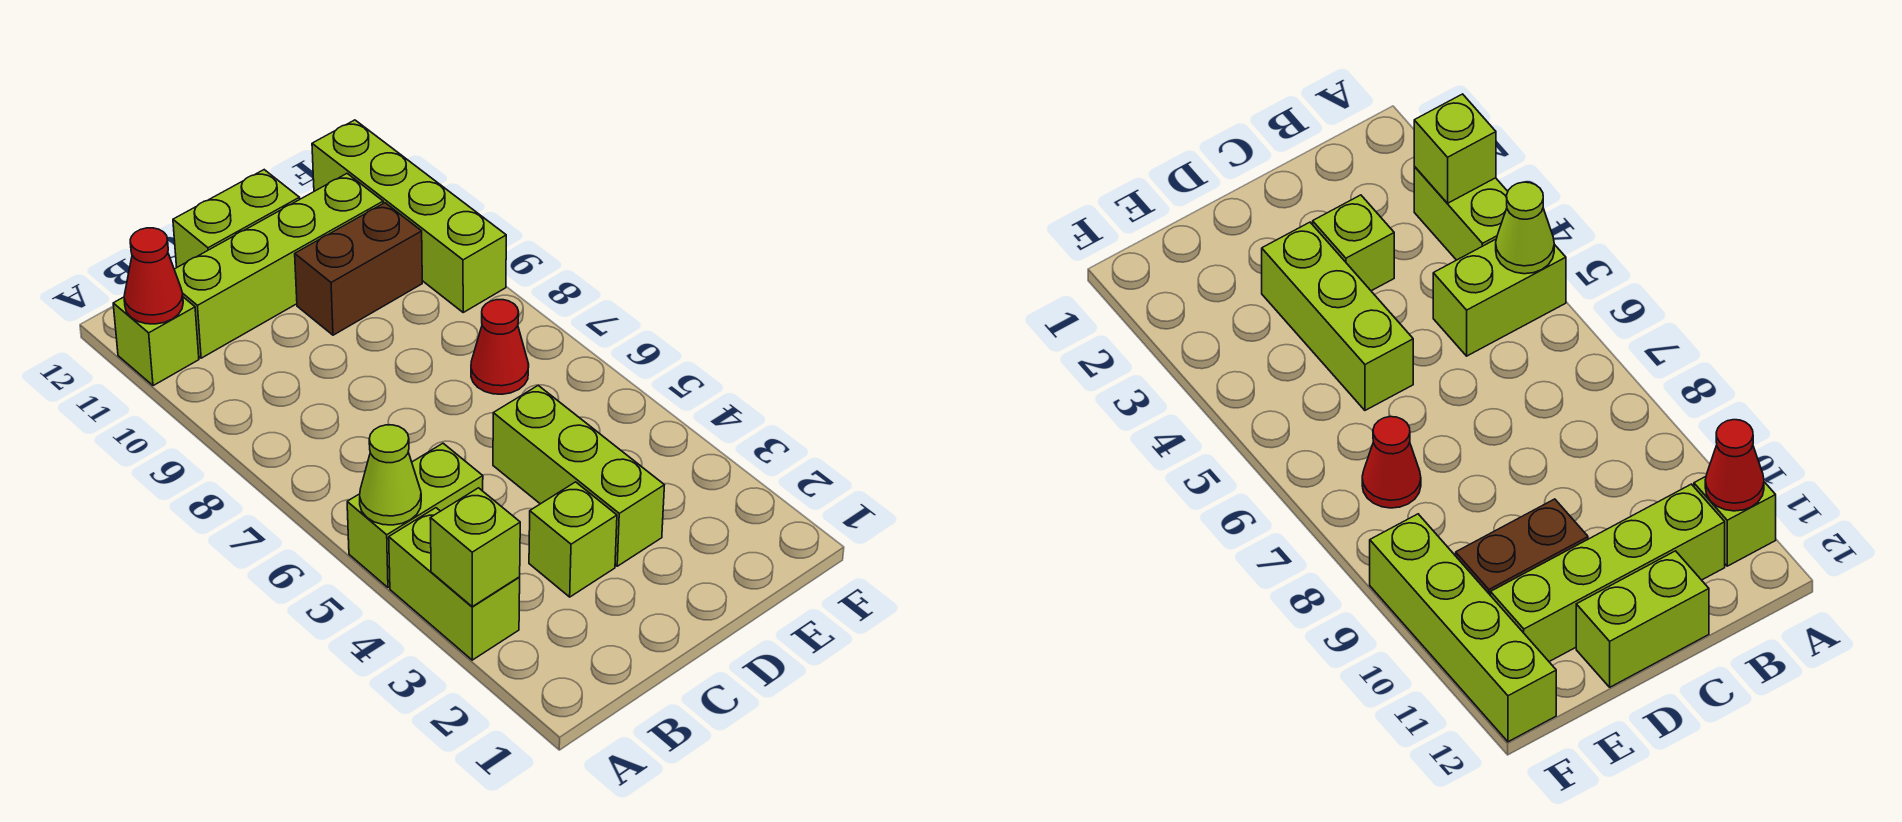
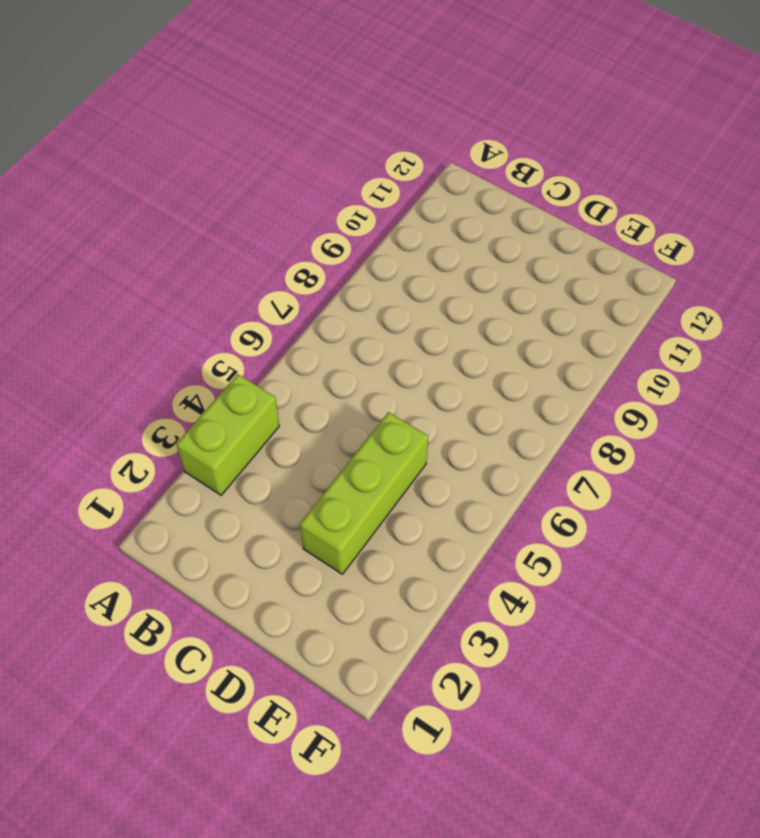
none -> lime brick A5:B5 level 1
none -> lime brick A11 level 1
none -> lime brick B11:E11 level 1

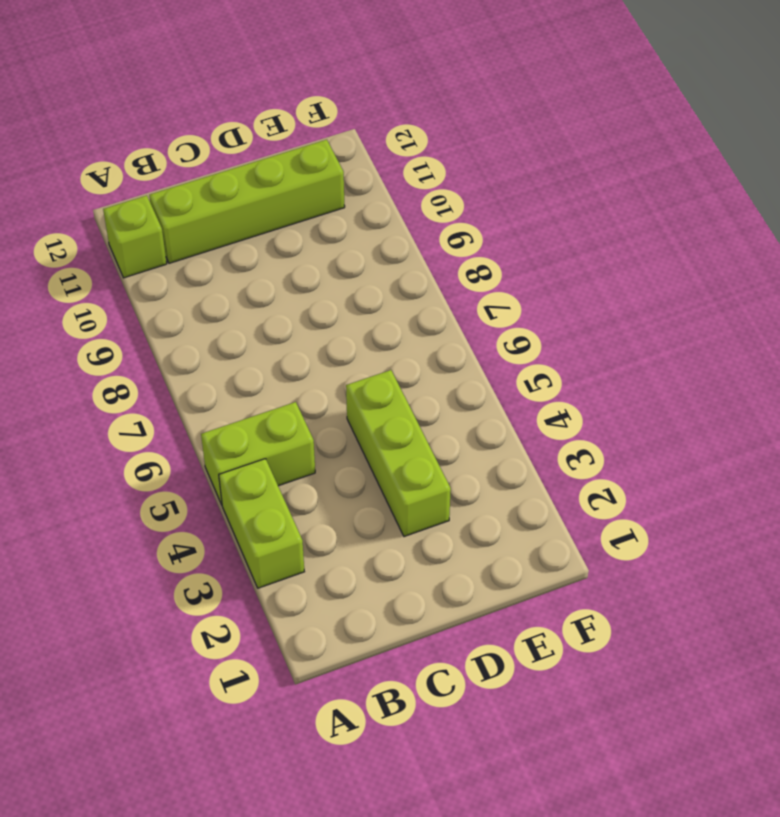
none -> lime brick C3 level 1
none -> lime brick C12:D12 level 1
none -> brown brick D10:E10 level 1

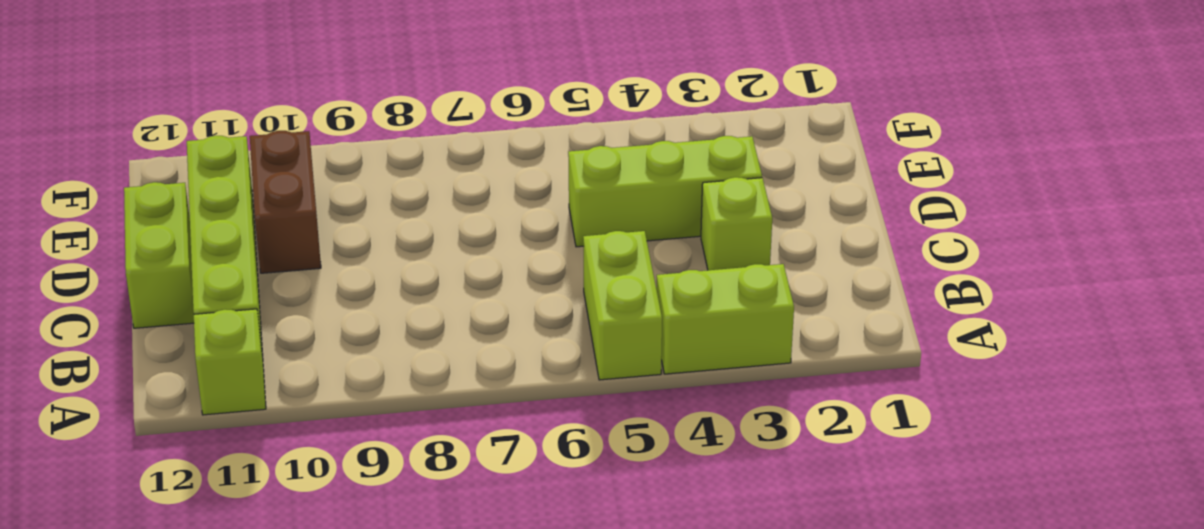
none -> red cone E7 level 1
none -> lime brick F9:F12 level 1
none -> lime brick A3 level 2

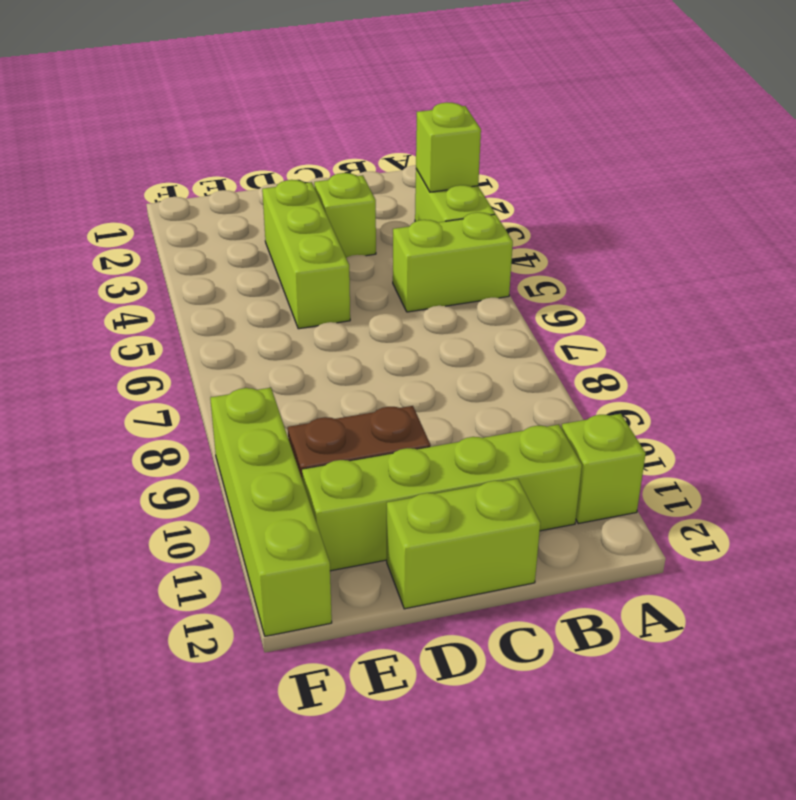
none -> red cone E7 level 1
none -> lime cone A5 level 2
none -> red cone A11 level 2

